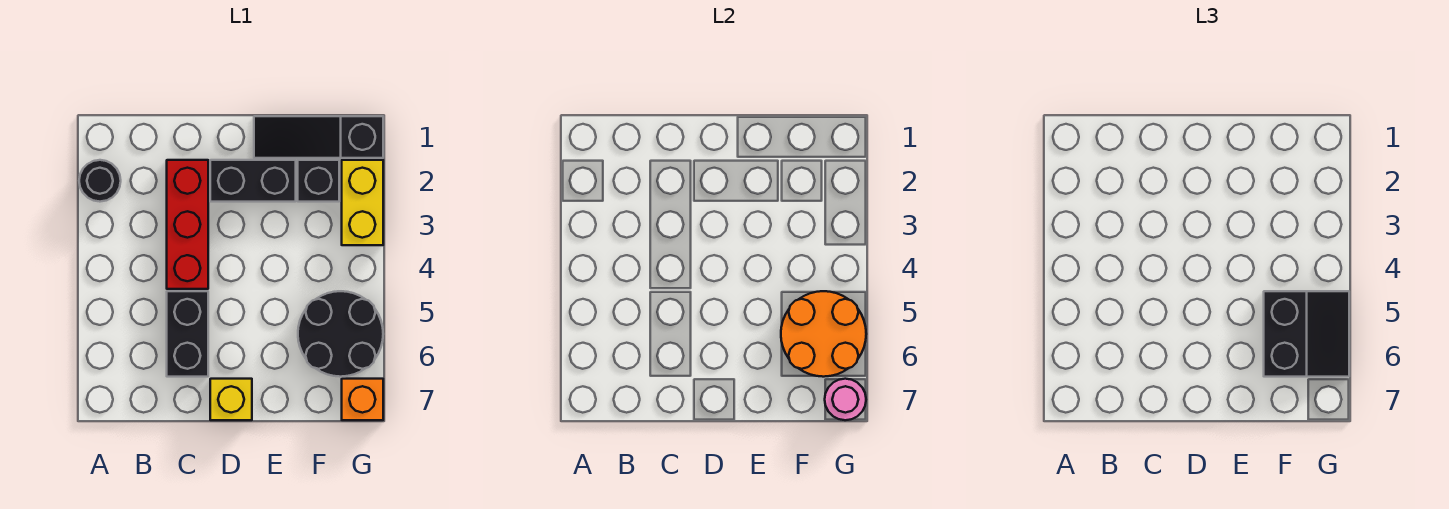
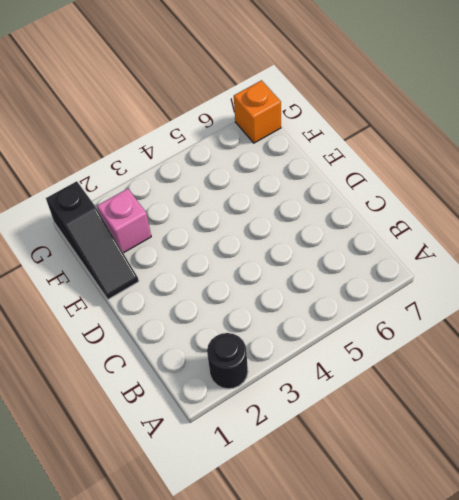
pink brick F2 level 1 -> black brick F2 level 1
none -> red brick C2:C4 level 1
none -> black brick C5:C6 level 1
none -> black brick D2:E2 level 1

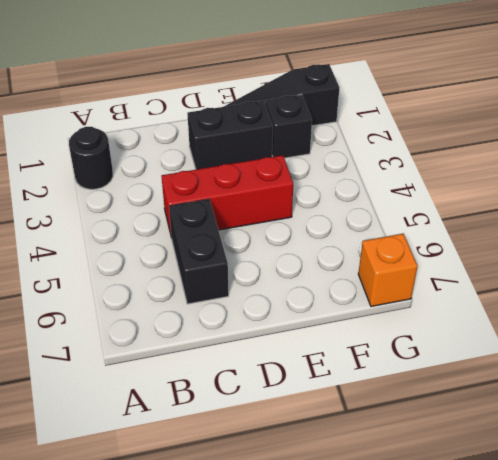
red brick C4:E4 level 1 -> red brick C2:C4 level 1
none -> yellow brick D7 level 1
none -> black round brick F5:G6 level 1
none -> yellow brick G2:G3 level 1

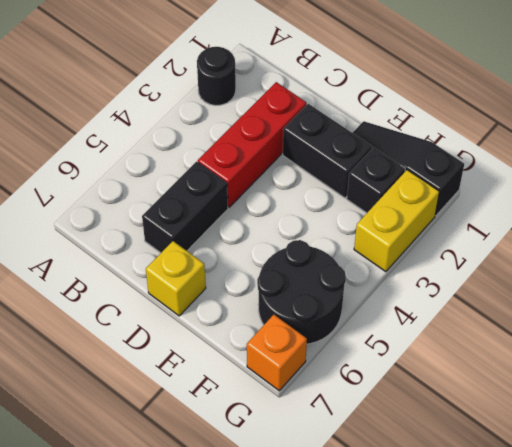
none -> orange round brick F5:G6 level 2
none -> pink round brick G7 level 2
none -> black slope F5:G6 level 3 top F

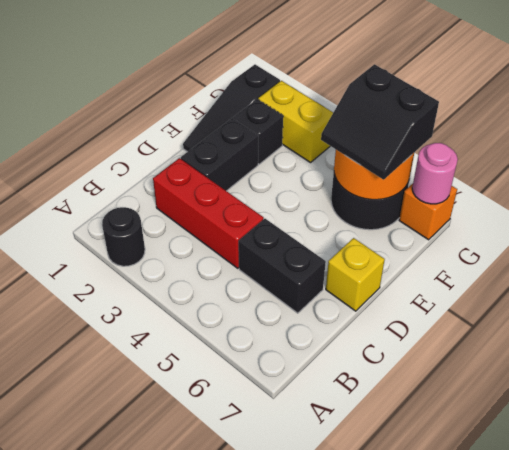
black slope F5:G6 level 3 top G -> black slope F5:G6 level 3 top F

